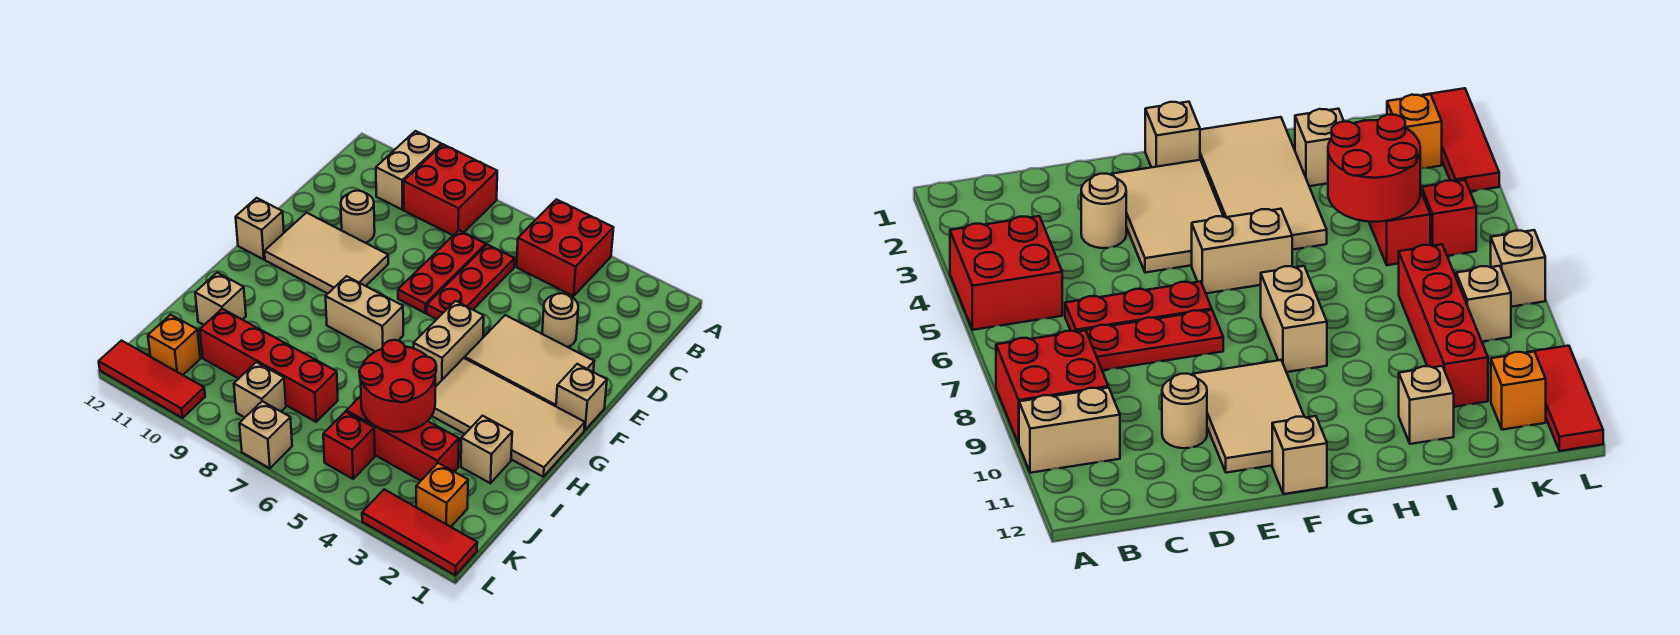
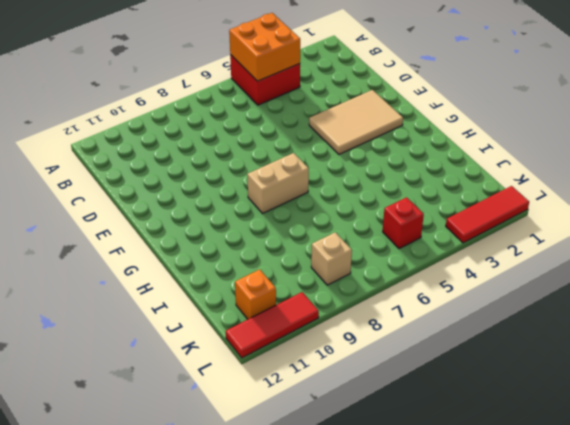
orange brick A4:B5 level 2 -> none
none -> red brick A8:B9 level 1
none -> tan brick A10:B10 level 1
none -> red plate C6:E6 level 1

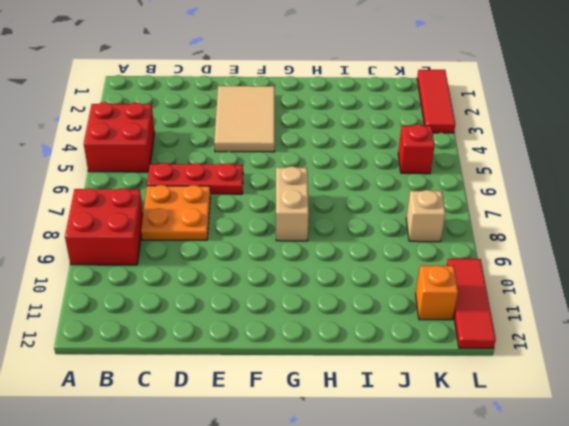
orange plate C7:D8 level 1 -> red plate C7:E7 level 1
none -> tan brick A10:B10 level 1
none -> tan round brick D3 level 1
none -> tan round brick D10 level 1

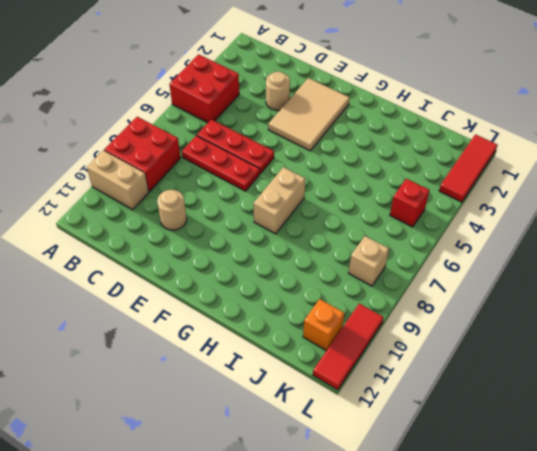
none -> tan tile E9:F11 level 1
none -> tan brick F1 level 1
none -> tan brick F5:G5 level 1

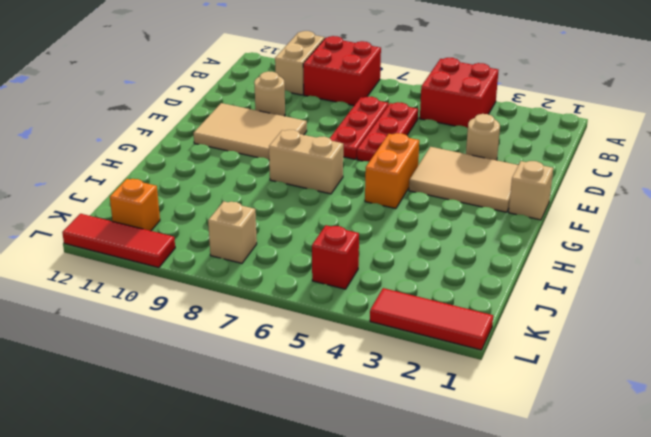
orange brick F5:G5 level 1 -> tan brick F5:G5 level 1
none -> tan brick F12 level 1
none -> tan tile G1:H4 level 1
none -> tan brick I2 level 1

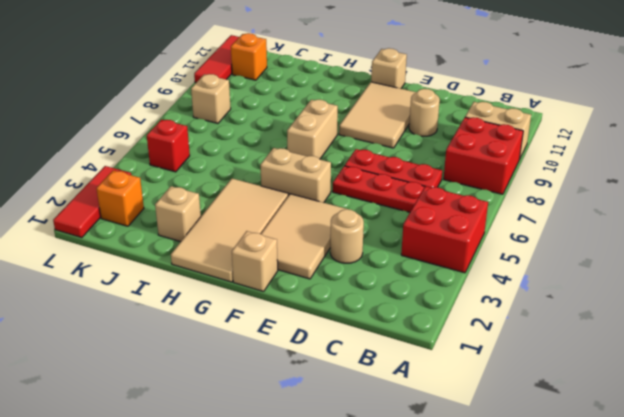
none -> tan brick I11 level 1
none -> red brick J3:J5 level 1
none -> red brick J7:J10 level 1

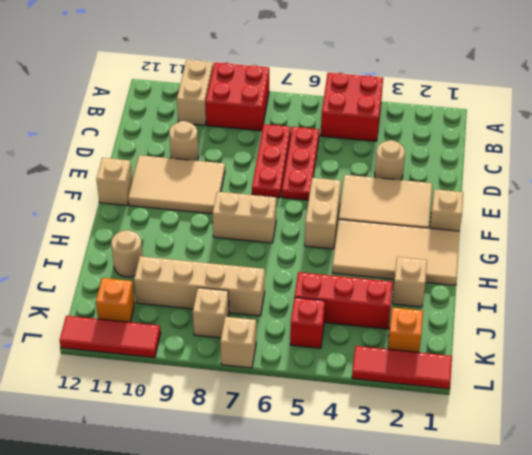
tan round brick I11 level 1 -> tan brick I11 level 1
tan brick J7:J10 level 1 -> red brick J7:J10 level 1
none -> red round brick I4:J5 level 2

